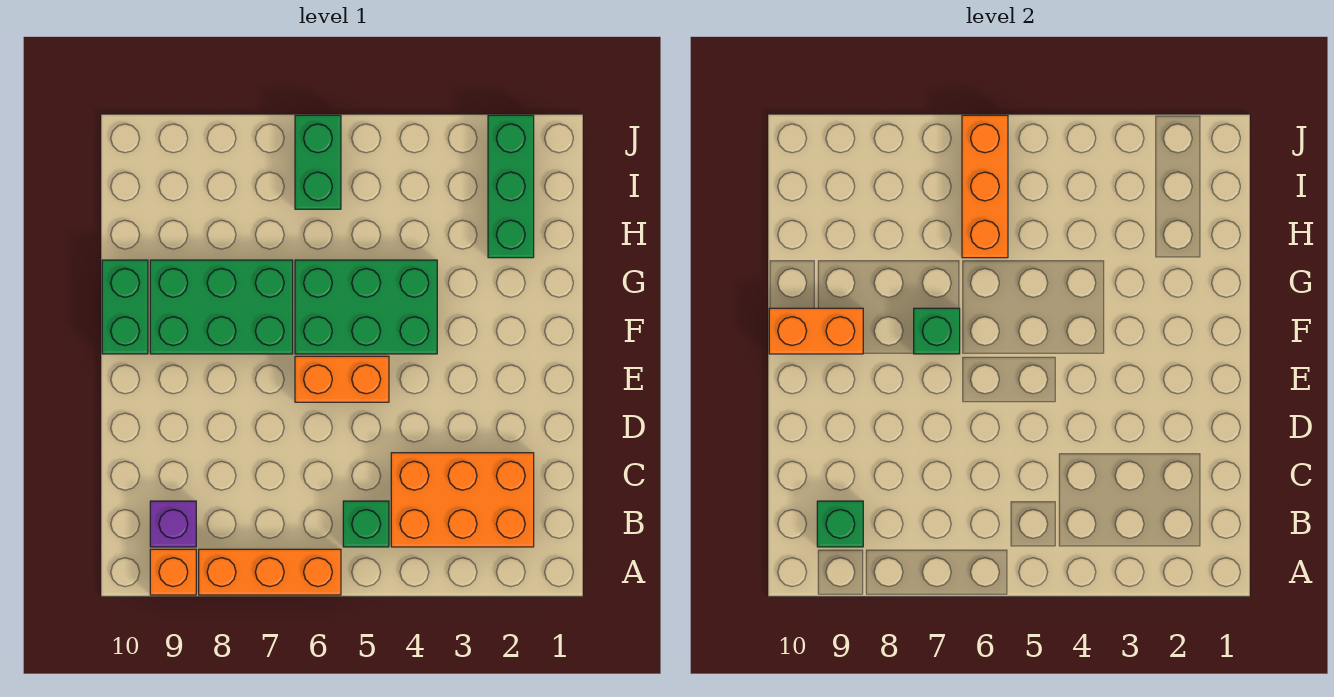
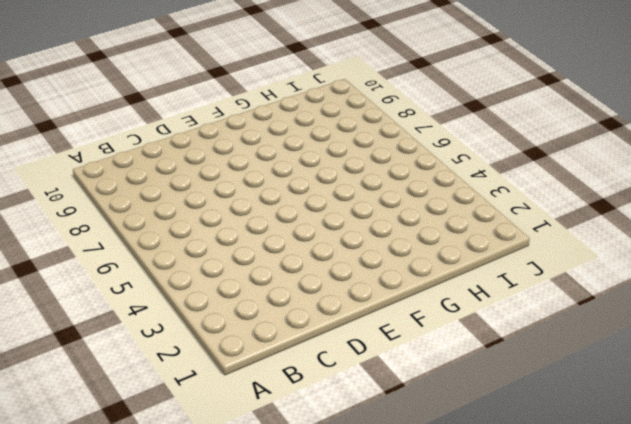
none -> orange brick A6:A8 level 1
none -> orange brick A9 level 1
none -> orange brick B2:C4 level 1

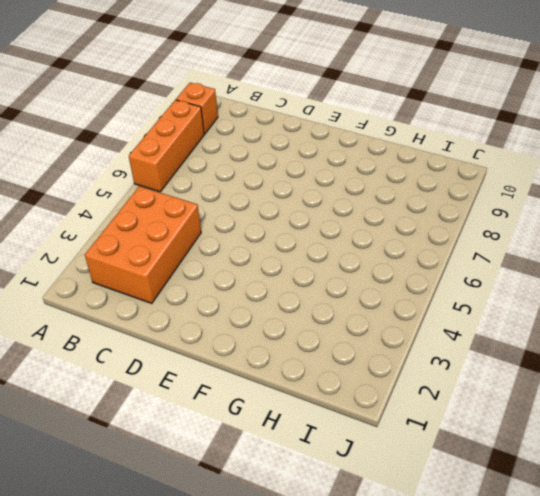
none -> green brick B5 level 1
none -> purple brick B9 level 1
none -> orange brick E5:E6 level 1

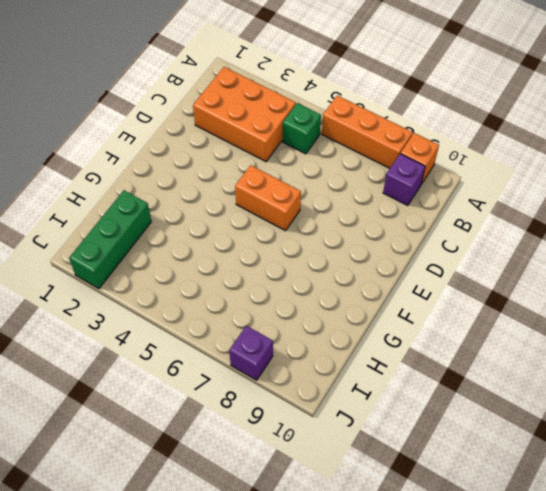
purple brick J8 level 1 -> none
none -> green brick F4:G6 level 1
none -> green brick F7:G9 level 1
none -> green brick F10:G10 level 1

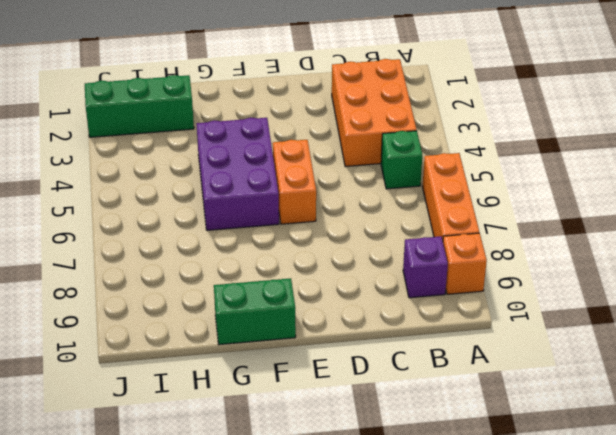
purple brick F4:G6 level 1 -> green brick F4:G6 level 1
none -> green brick F7:G9 level 1
none -> green brick I6:J6 level 1
none -> green brick B9 level 2

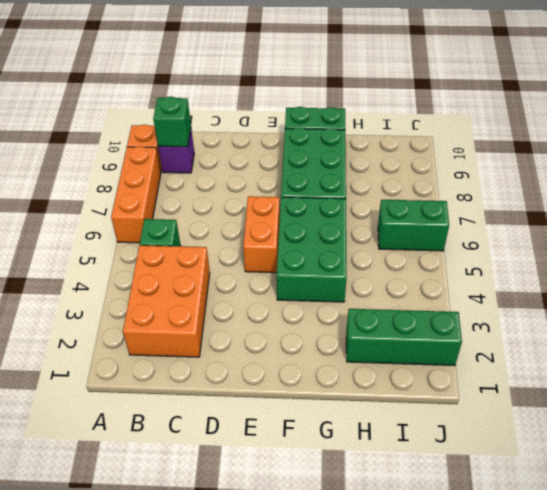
none -> green brick F7 level 2
none -> orange brick F9:F10 level 2
none -> orange brick H6:J6 level 2

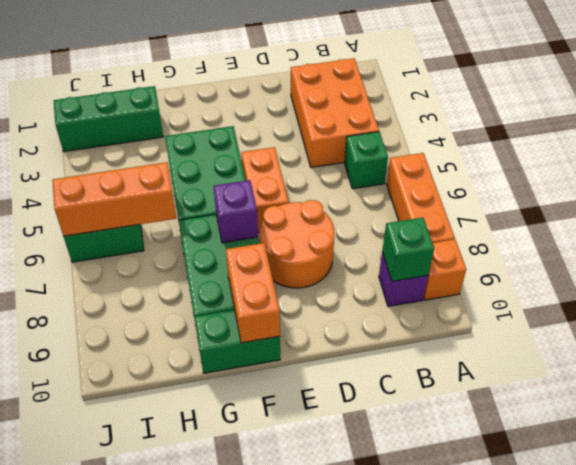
orange round brick D7:E8 level 1 -> none
purple brick F7 level 2 -> green brick F7 level 2

